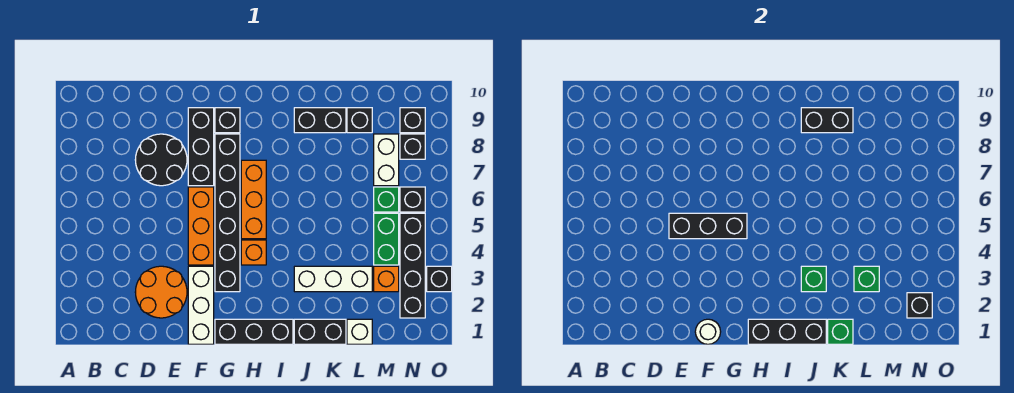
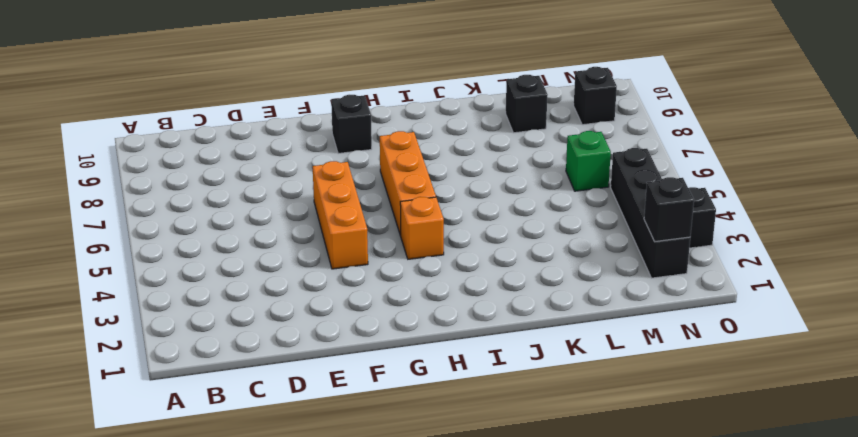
none -> orange round brick D2:E3 level 1
none -> black round brick D7:E8 level 1
none -> white brick F1:F3 level 1
none -> black brick F7:F9 level 1

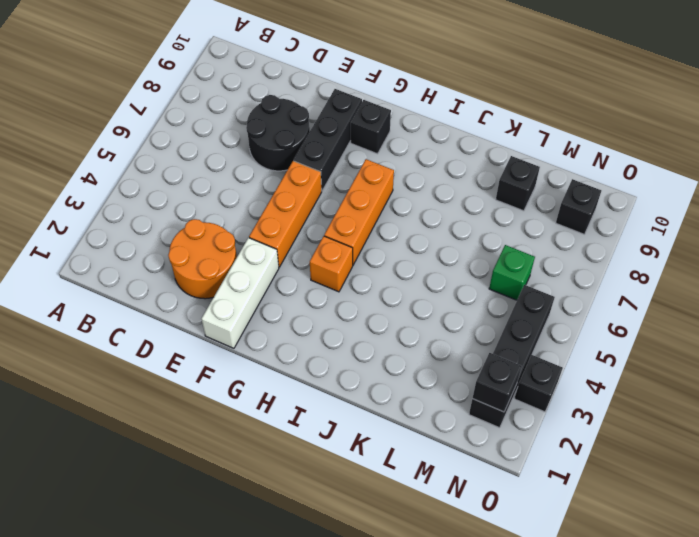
none -> black brick G1:I1 level 1
none -> black brick G3:G8 level 1
none -> black brick J1:K1 level 1
none -> white brick J3:L3 level 1

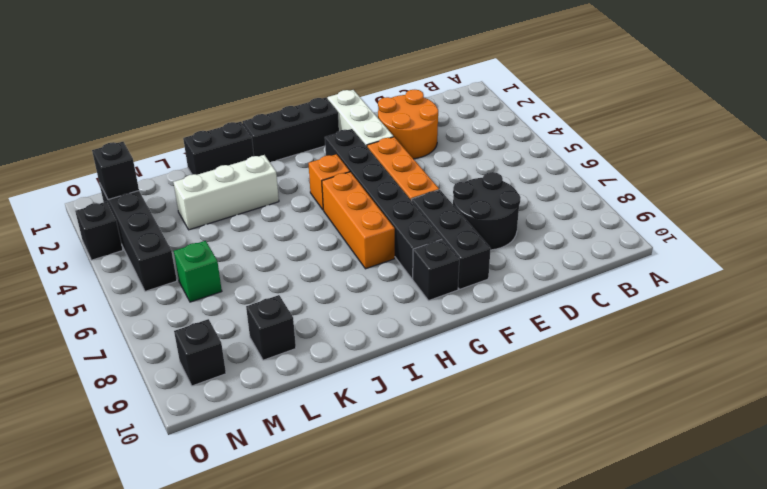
none -> black brick J9:K9 level 1
none -> white brick L1 level 1
none -> orange brick M3 level 1
none -> green brick M4:M5 level 1

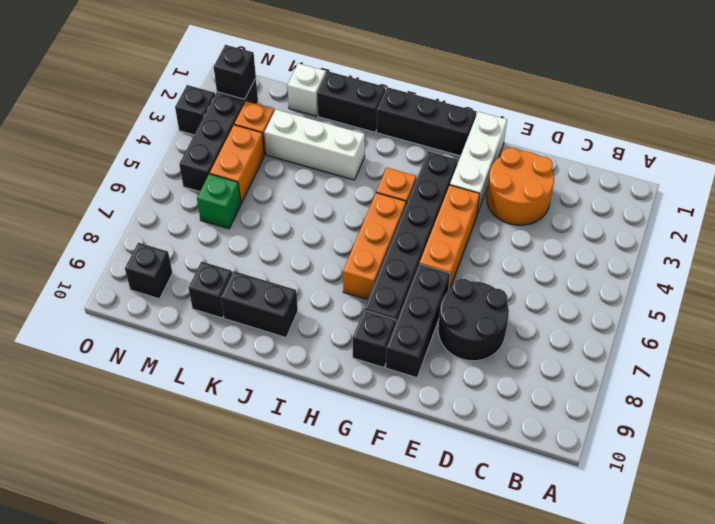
orange brick M4:M5 level 1 -> green brick M4:M5 level 1
none -> white brick M7:M8 level 1
none -> black brick N6 level 1
none -> black brick N8 level 1
none -> black brick E5:G5 level 2

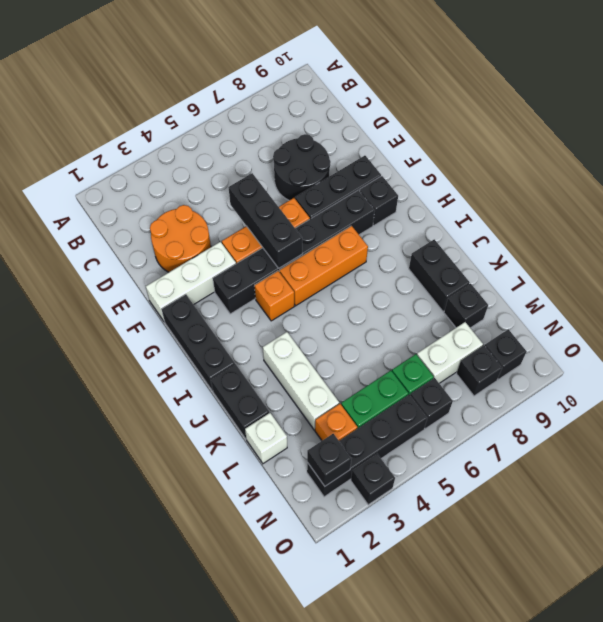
none -> white round brick F1 level 2
none -> black brick H1:J1 level 2
none -> green brick J3 level 2
none -> black brick J9:K9 level 2

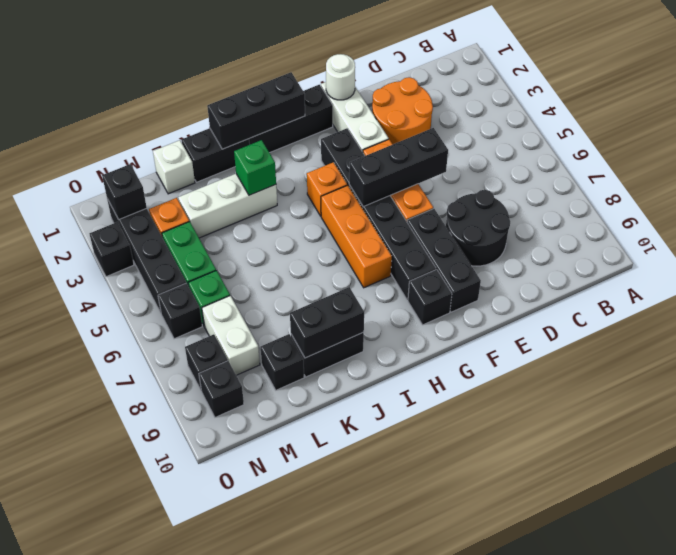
none -> green brick K1 level 2
none -> green brick L3 level 2

